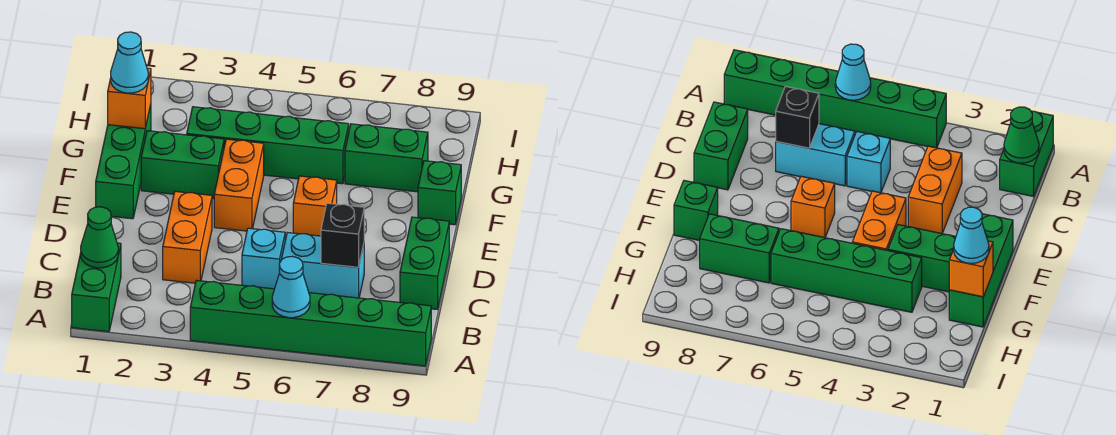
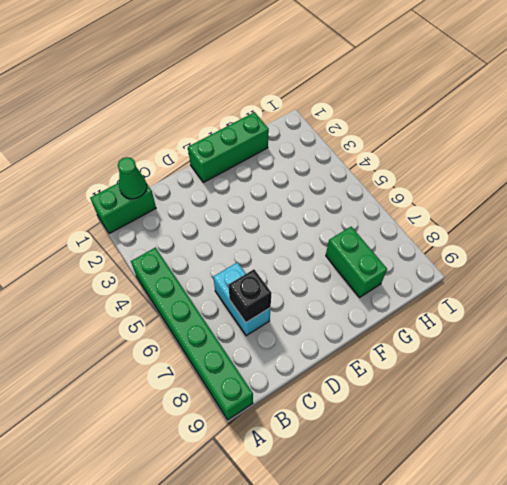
none -> orange brick C3:D3 level 1
none -> cyan brick C5 level 1
none -> green brick C9:D9 level 1

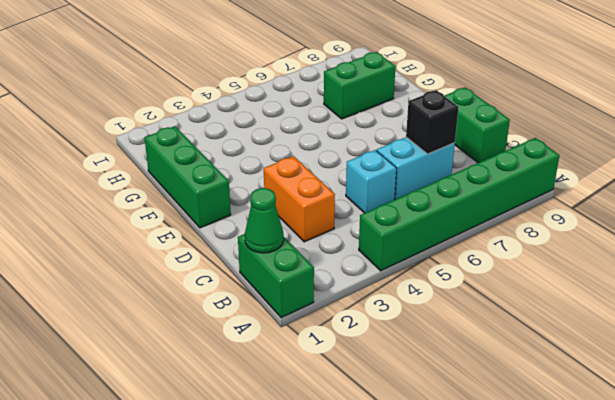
none -> orange brick E4:F4 level 1
none -> orange brick E6 level 1
none -> green brick F2:F3 level 1

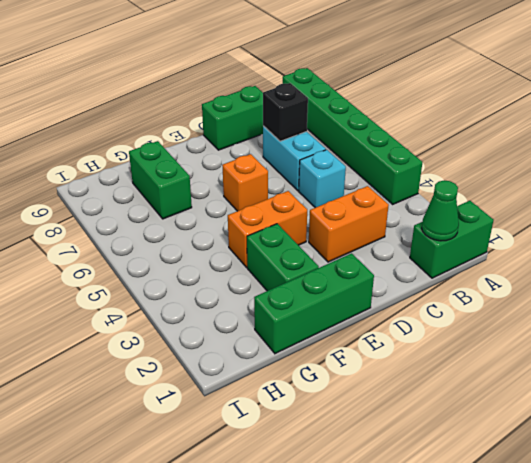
none -> green brick F9 level 1
none -> green brick G3:G6 level 1
none -> cyan cone A6 level 2

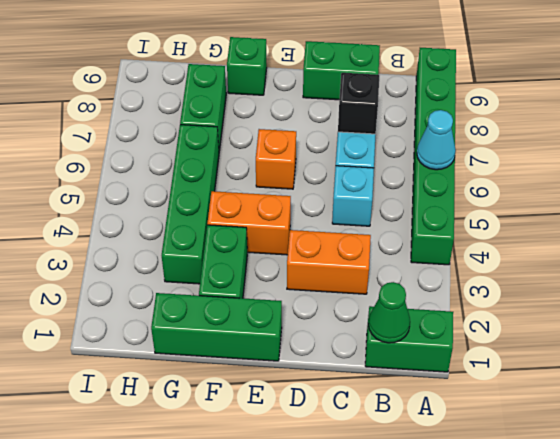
none -> orange brick G1 level 2
none -> cyan cone G1 level 3

